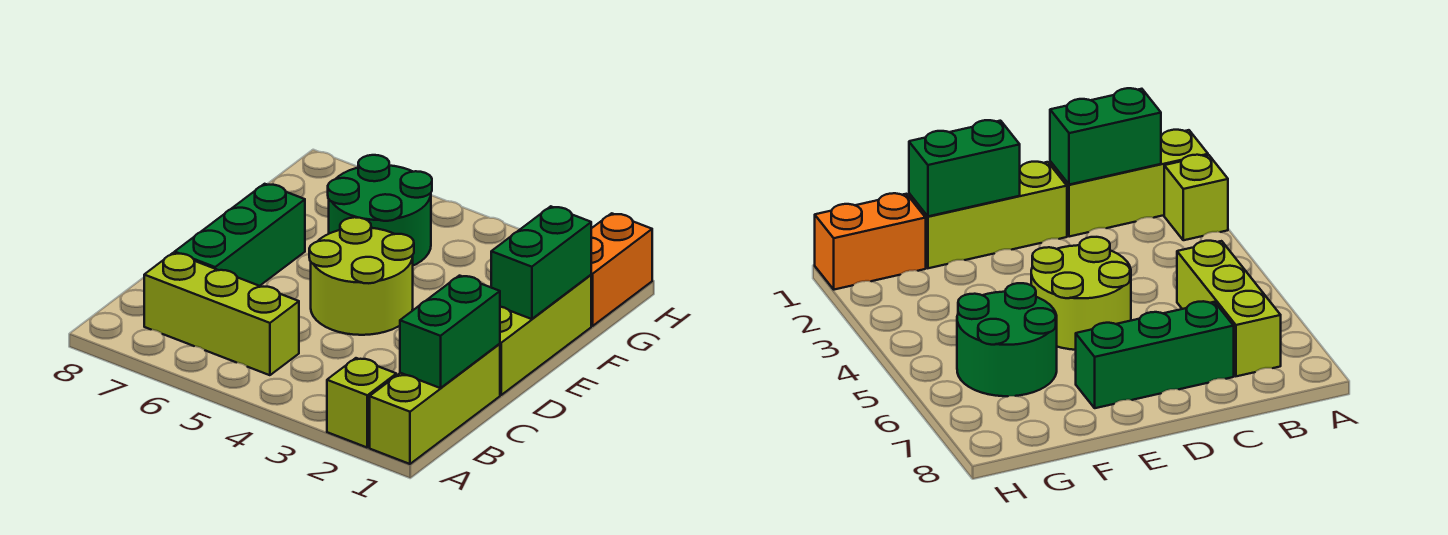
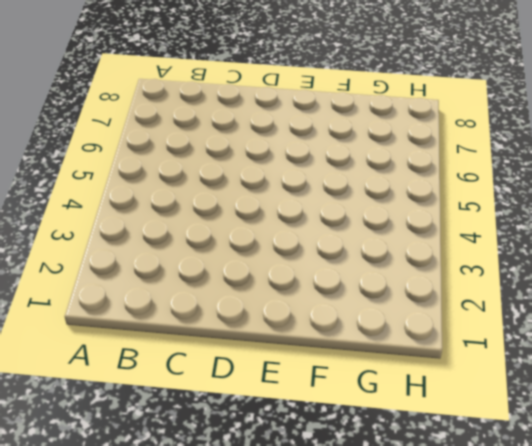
none -> lime brick A1:C1 level 1
none -> lime brick A2 level 1

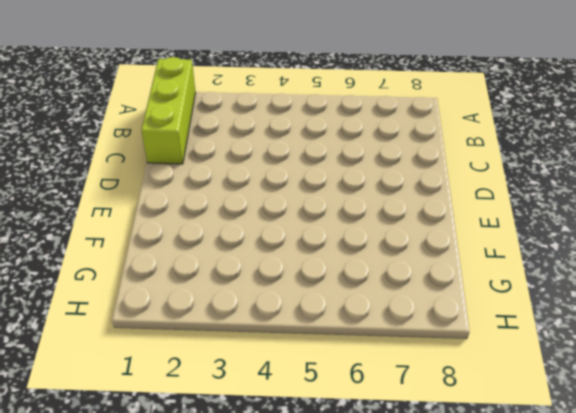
none -> lime brick A2 level 1
none -> lime brick B5:B7 level 1

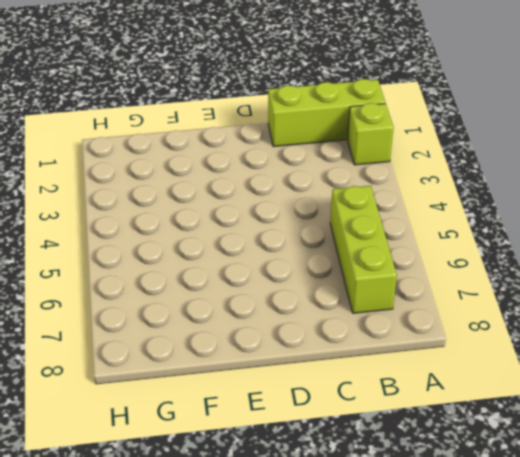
none -> green brick C7:E7 level 1
none -> lime brick D1:F1 level 1

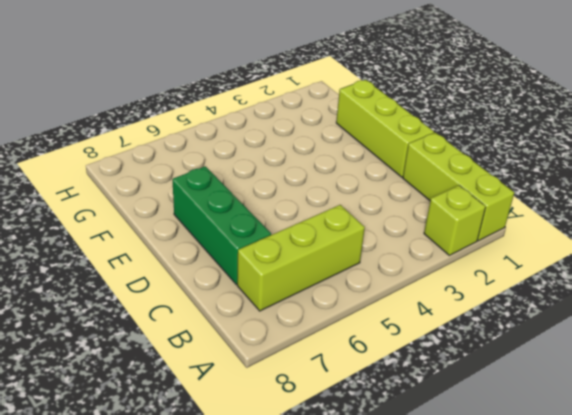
none -> lime round brick D4:E5 level 1
none -> green round brick F5:G6 level 1

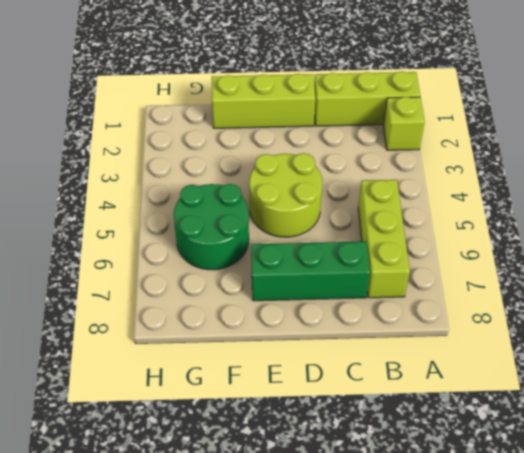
none -> orange brick G1:H1 level 1
none -> green brick B1:C1 level 2

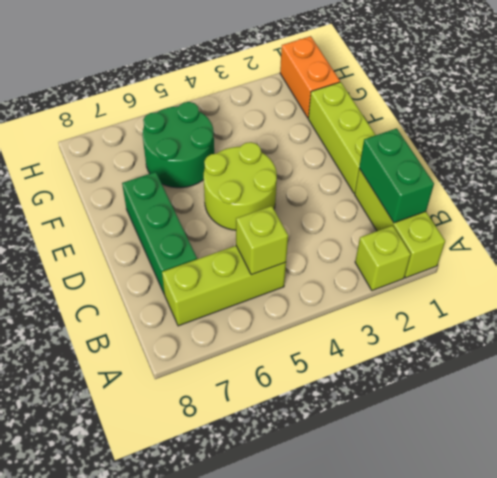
lime brick B5 level 2 -> none
none -> green brick E1:F1 level 2

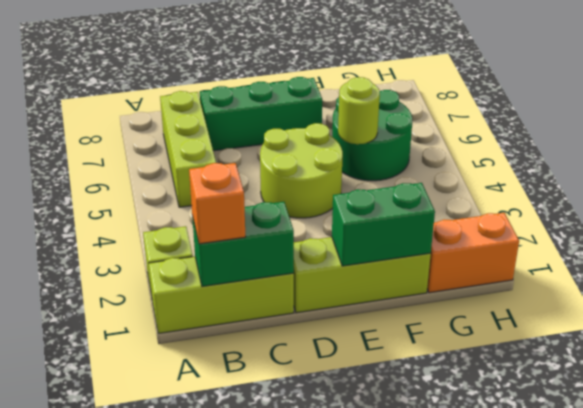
orange brick B1 level 3 -> none
lime round brick F5 level 2 -> none

